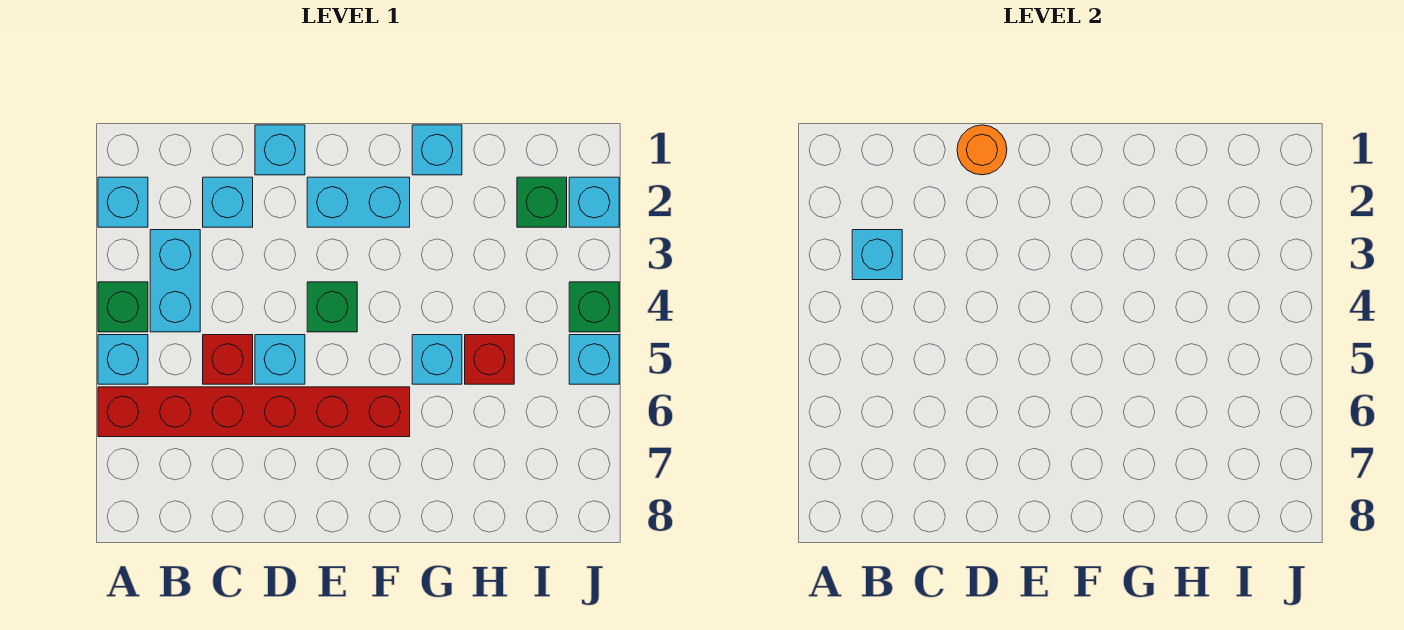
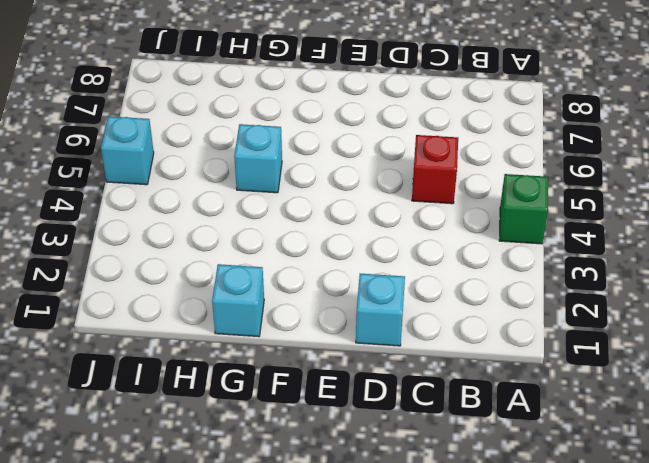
none -> cyan brick A2 level 1
none -> cyan brick A5 level 1
none -> red brick A6:F6 level 1

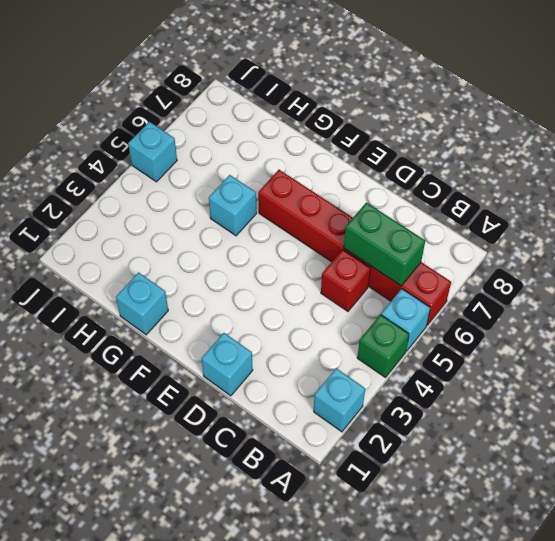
green brick B6:C6 level 2 -> none
none -> cyan brick B3:B4 level 1
none -> cyan brick C2 level 1
none -> cyan brick D5 level 1

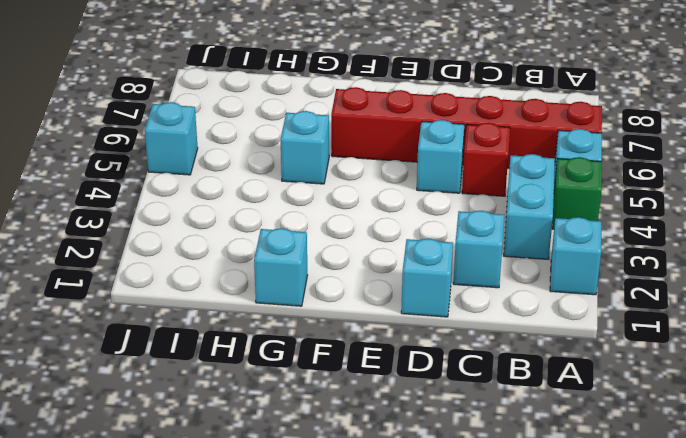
none -> cyan brick E2:F2 level 1
none -> green brick E4 level 1
none -> red brick H5 level 1

